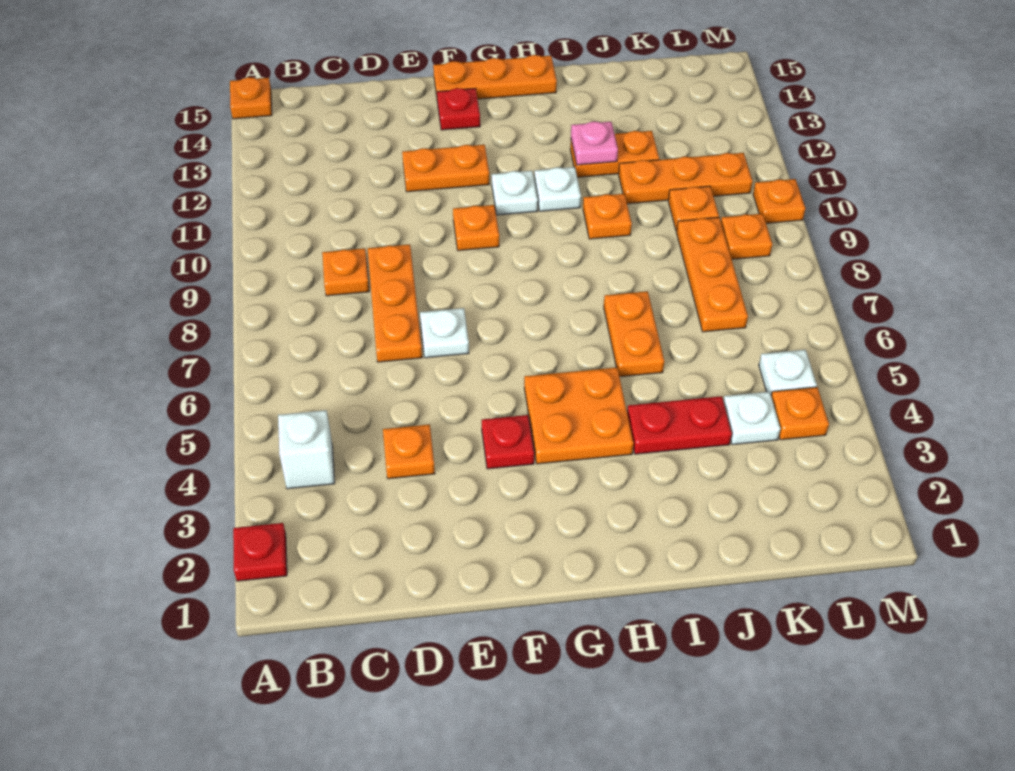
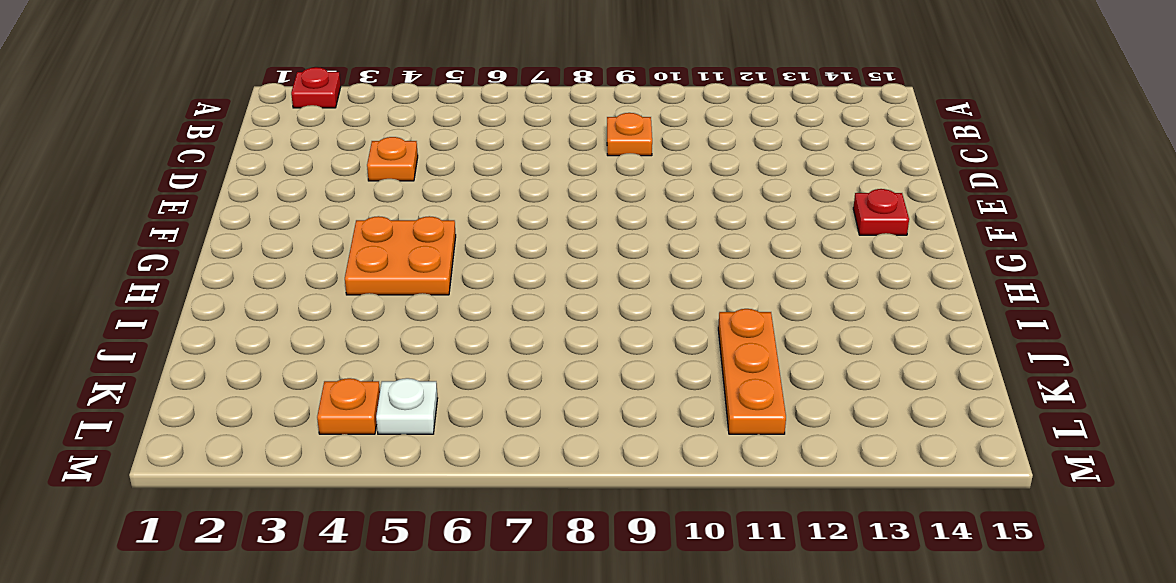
none -> orange plate A15 level 1
none -> white brick B4 level 1
none -> orange plate D7:D9 level 1

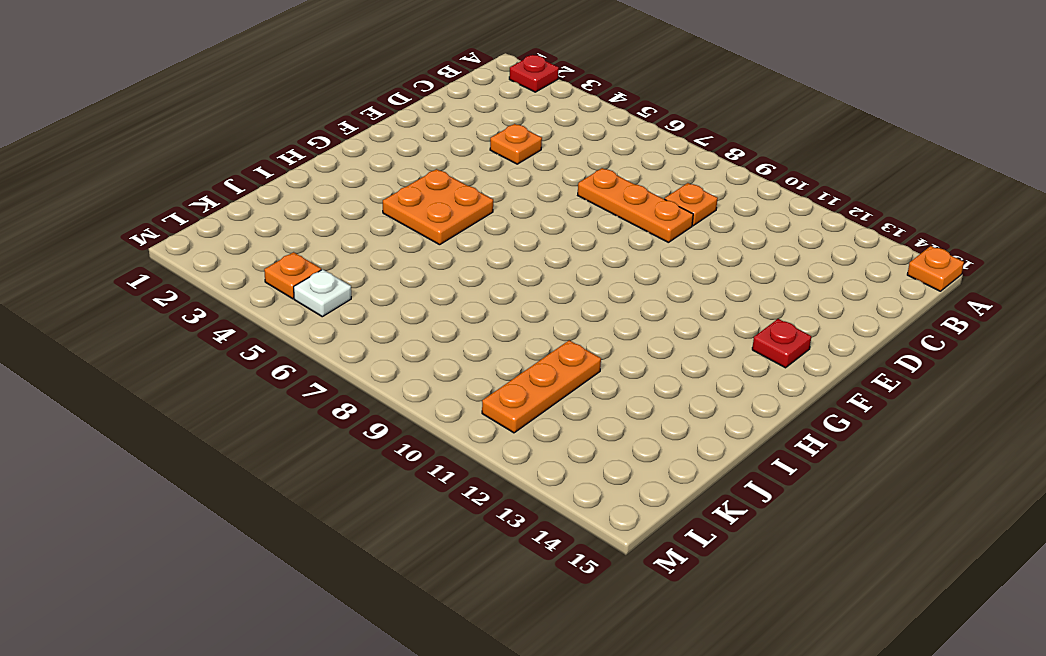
none -> white brick B4 level 1
none -> white plate E7 level 1
none -> orange plate E12:F12 level 1

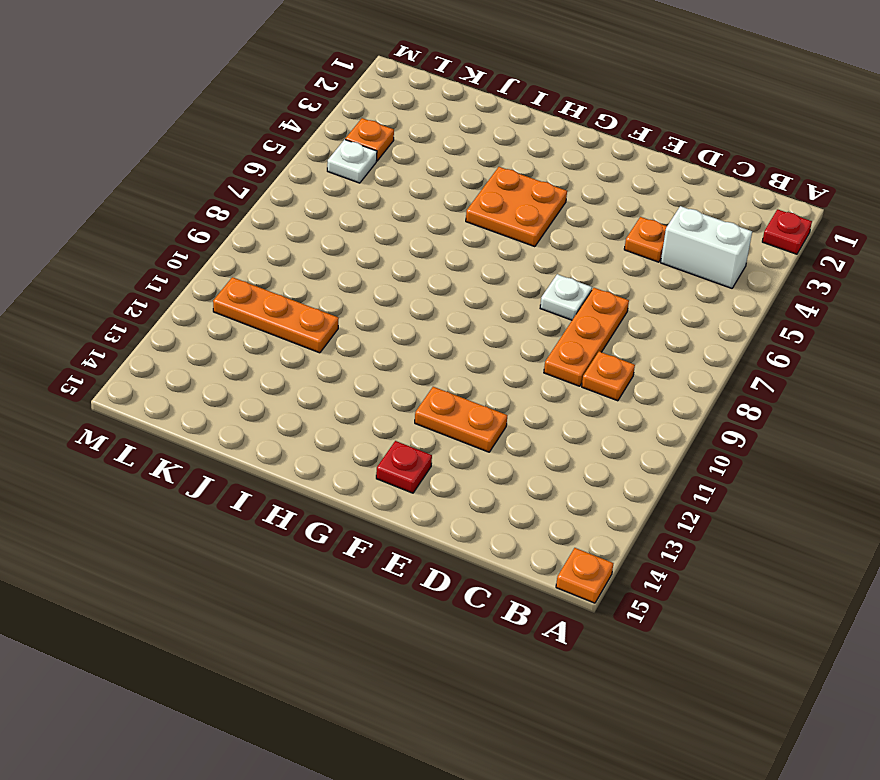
white brick B4:C4 level 1 -> white brick B4 level 1
none -> red plate F4 level 1
none -> orange plate F10 level 1
none -> orange plate F15:H15 level 1

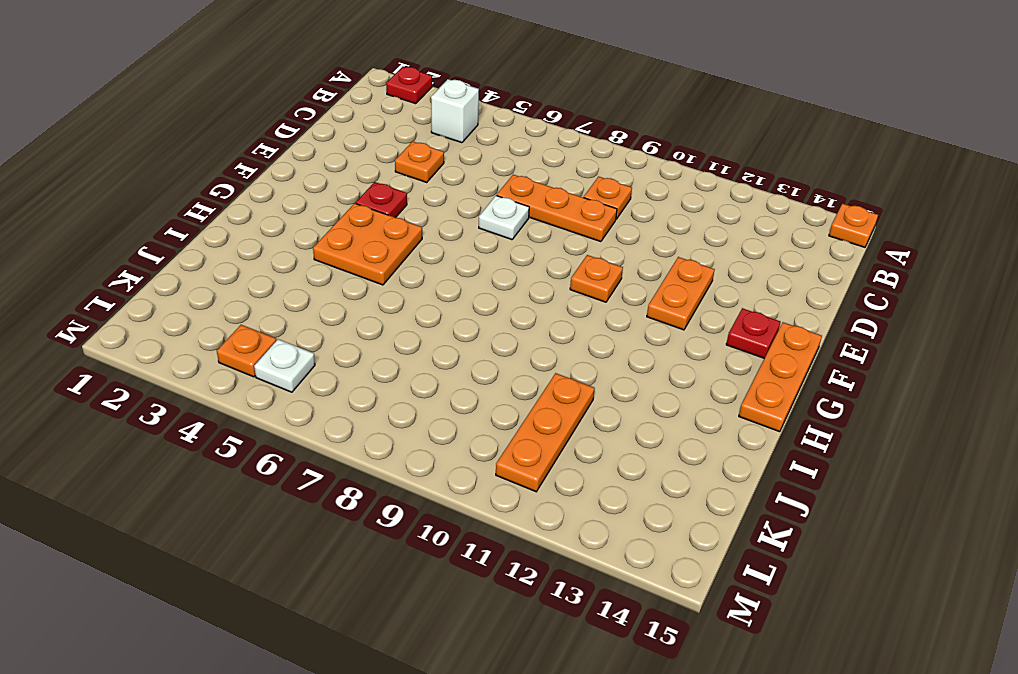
none -> white plate G11 level 1
none -> white plate H11 level 1
none -> red plate I4:J4 level 1

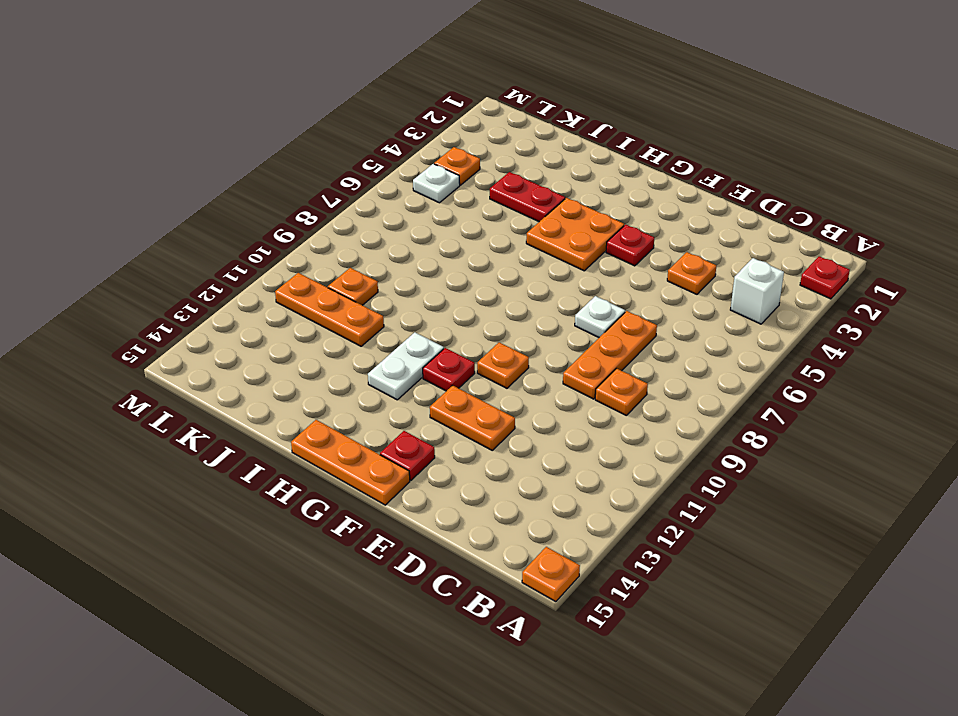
red plate G11 level 1 -> white plate G11 level 1
white plate H11:H12 level 1 -> white plate H11 level 1
none -> orange plate I6:I7 level 1
none -> orange plate I10 level 1
none -> orange plate I12:J12 level 1

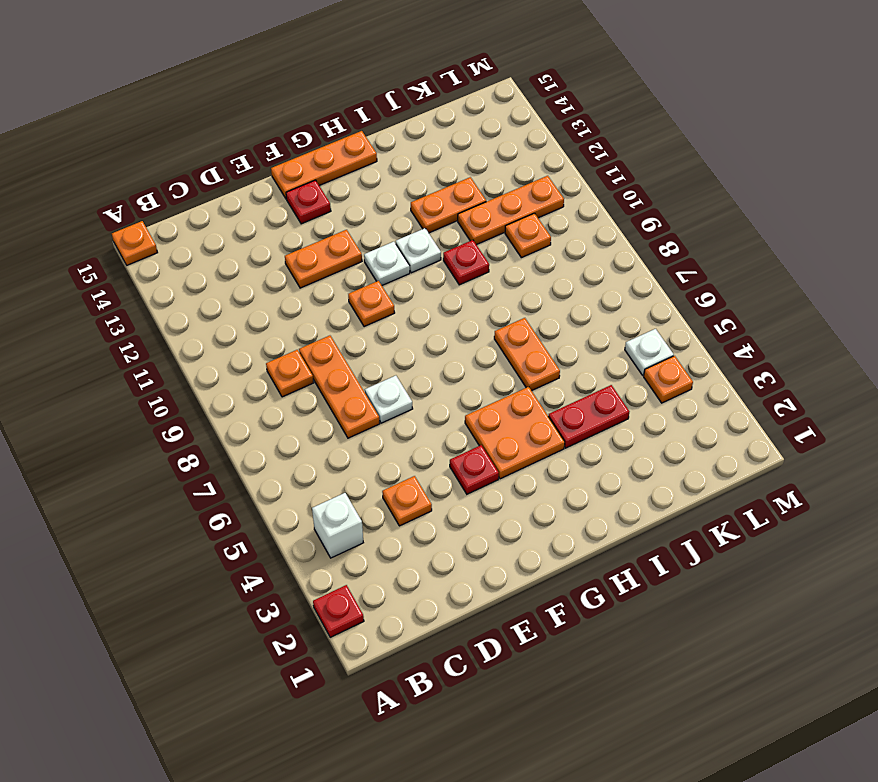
red plate I10 level 1 -> orange plate I10 level 1
none -> white plate K4 level 1
none -> orange plate K7:K9 level 1
none -> orange plate L9 level 1

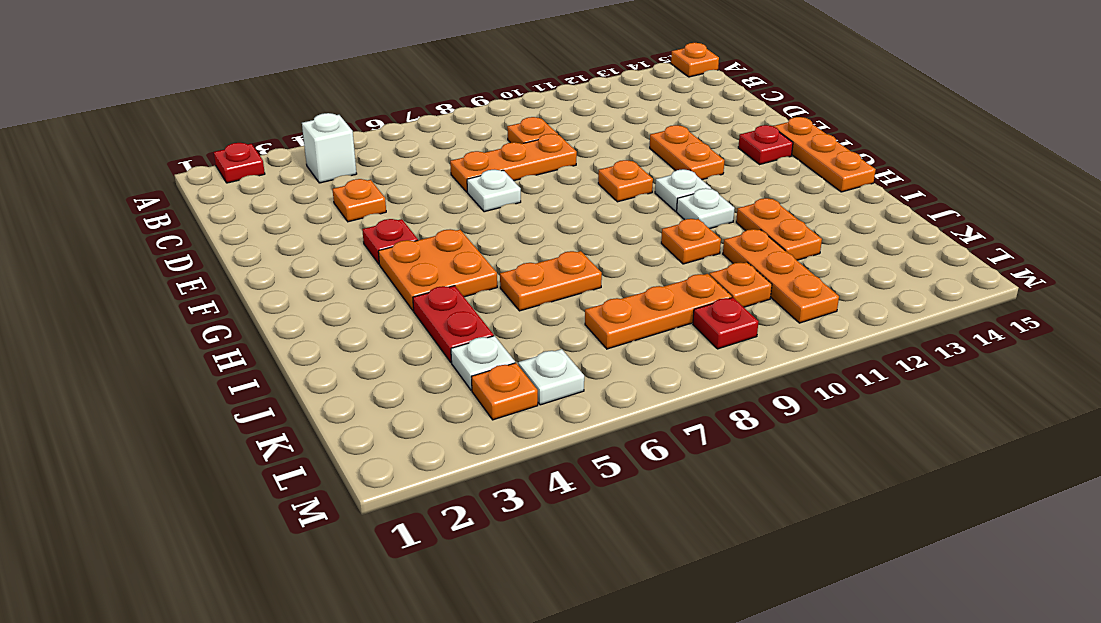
red plate L9 level 1 -> orange plate L9 level 1
none -> orange plate M10 level 1
none -> pink plate I12 level 2

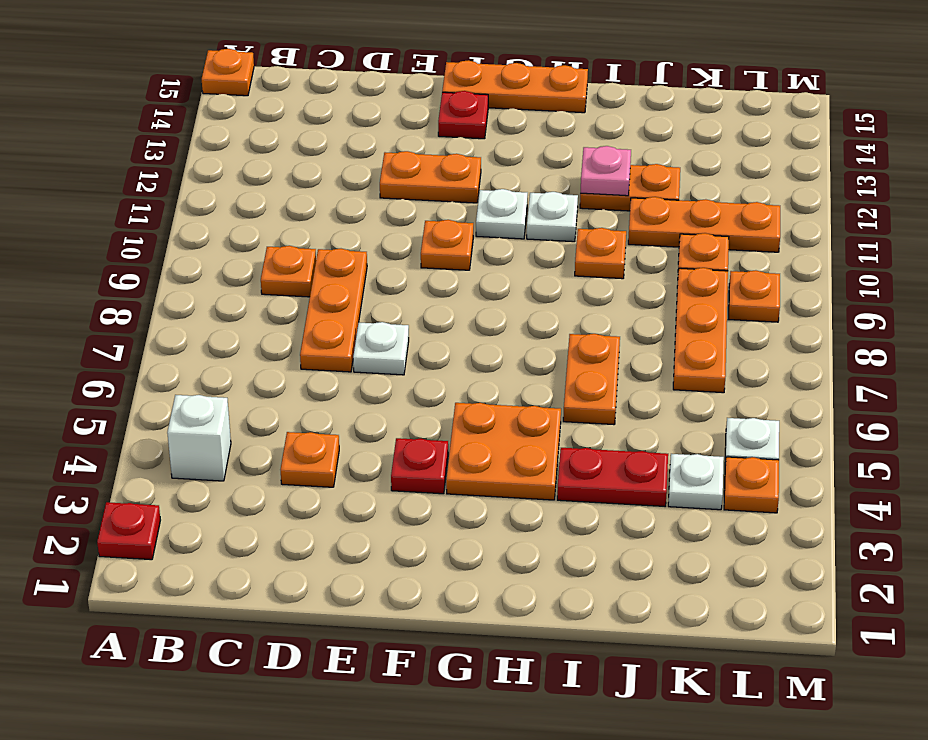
none -> orange plate M10 level 1

